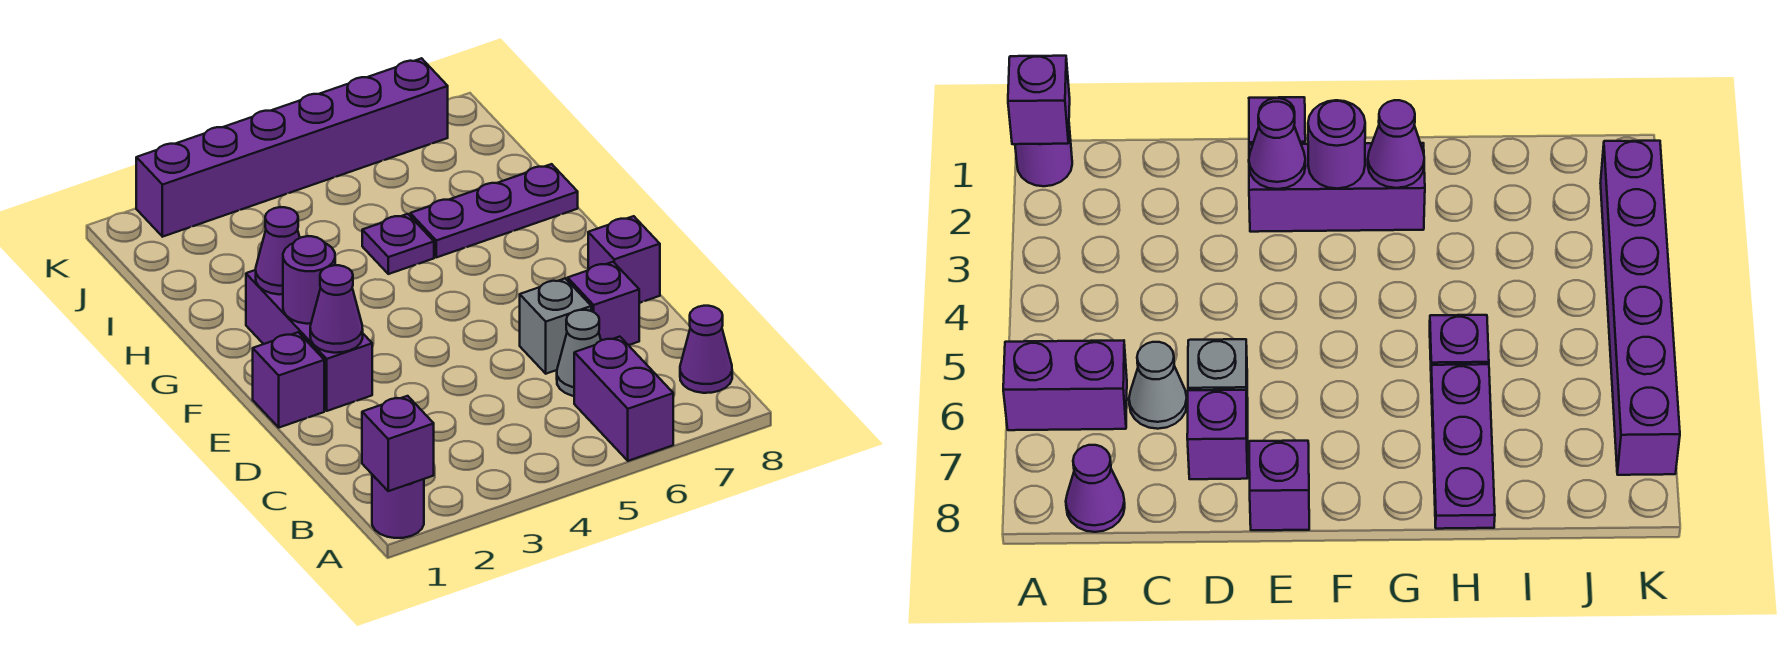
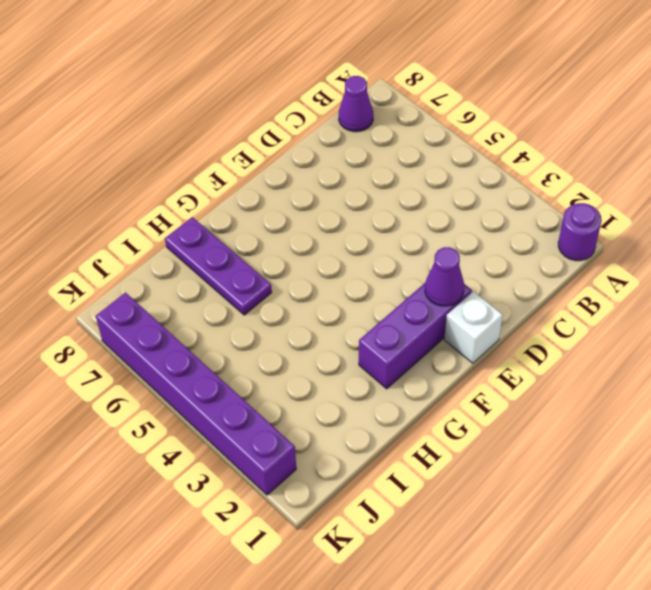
white brick E1 level 1 -> purple brick E1 level 1
none -> purple brick A6:B6 level 1
none -> grey cone C6 level 1
none -> grey brick D6 level 1

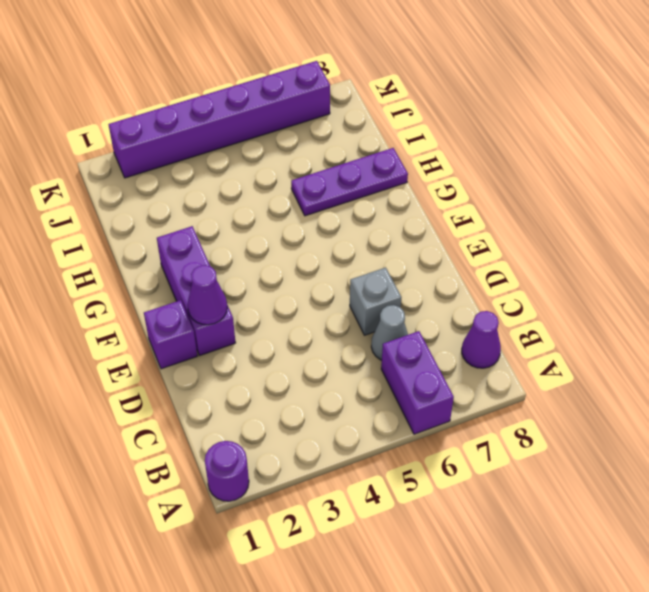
none -> purple brick D7 level 1
none -> purple brick E8 level 1
none -> purple plate H5 level 1

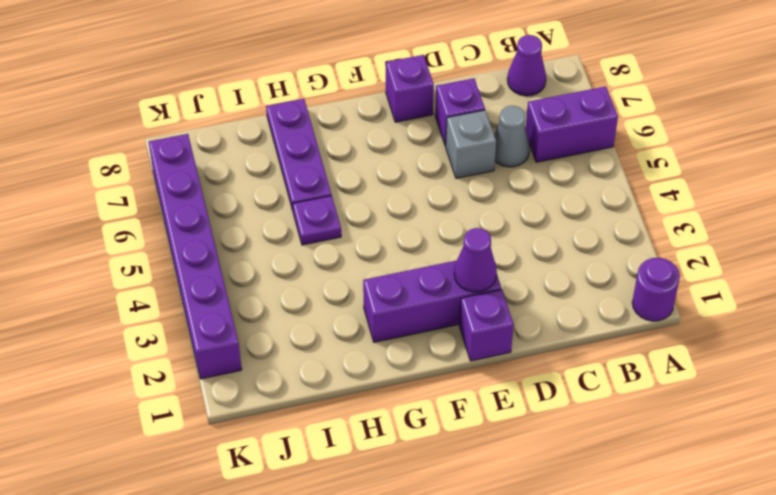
none -> purple brick A1 level 2
none -> purple round brick F2 level 2
none -> purple cone G2 level 2

